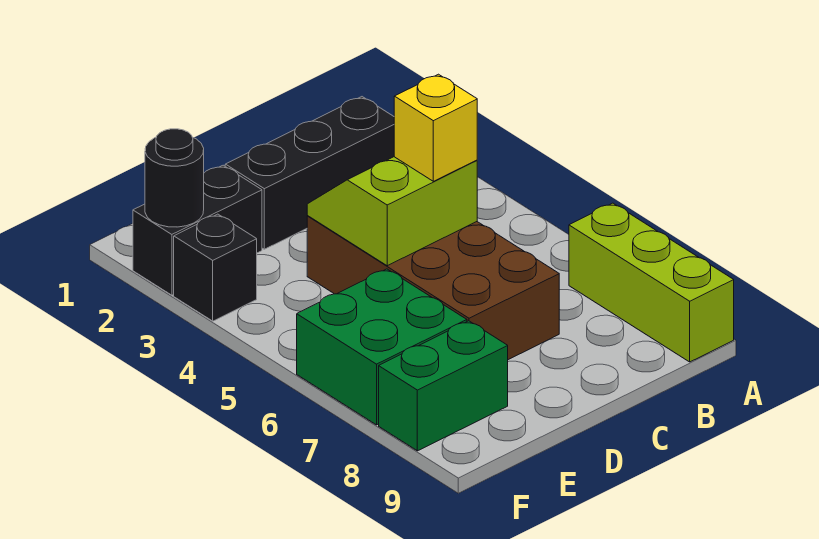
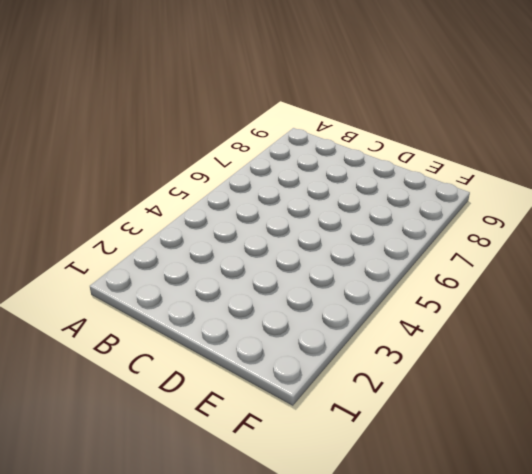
none -> lime brick A7:A9 level 1
none -> black brick B2:D2 level 1

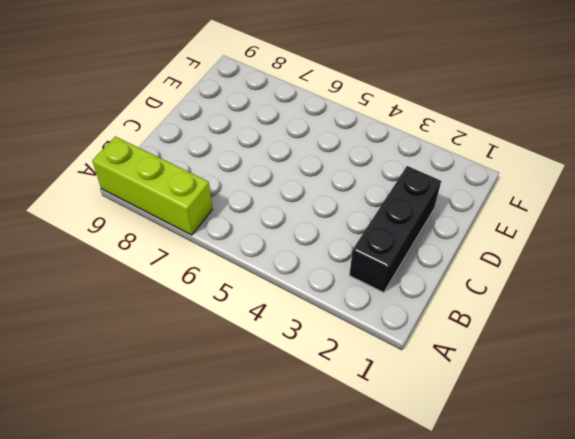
none -> brown brick C4:D7 level 1
none -> black brick E2:F2 level 1

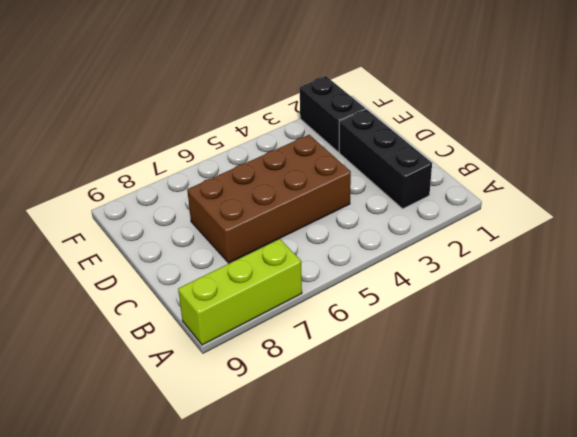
none -> green brick E6:F7 level 1
none -> green brick E8:F8 level 1

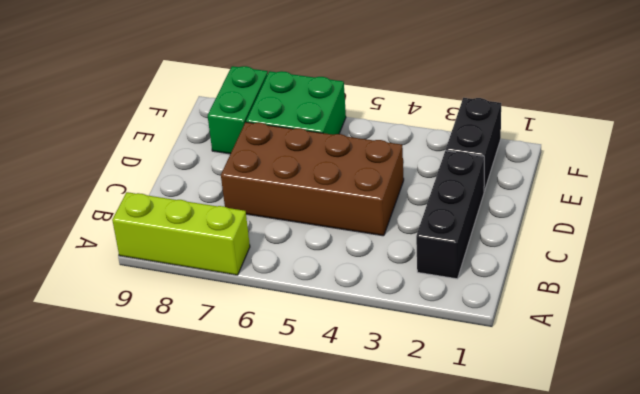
none -> black brick F3 level 1
none -> lime slope C4:D5 level 2 top 5

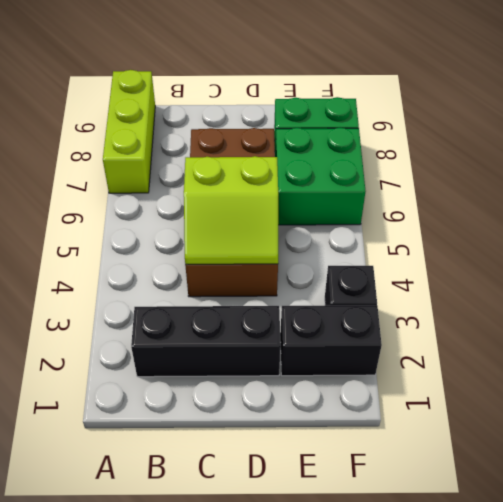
none -> black round brick F2 level 2
none -> yellow brick C5 level 3

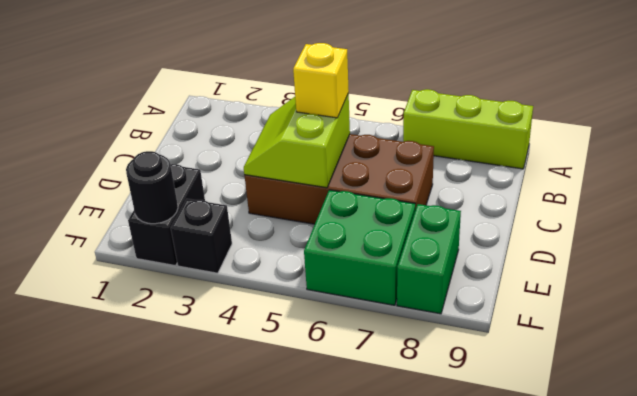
none -> black brick B2:D2 level 1

